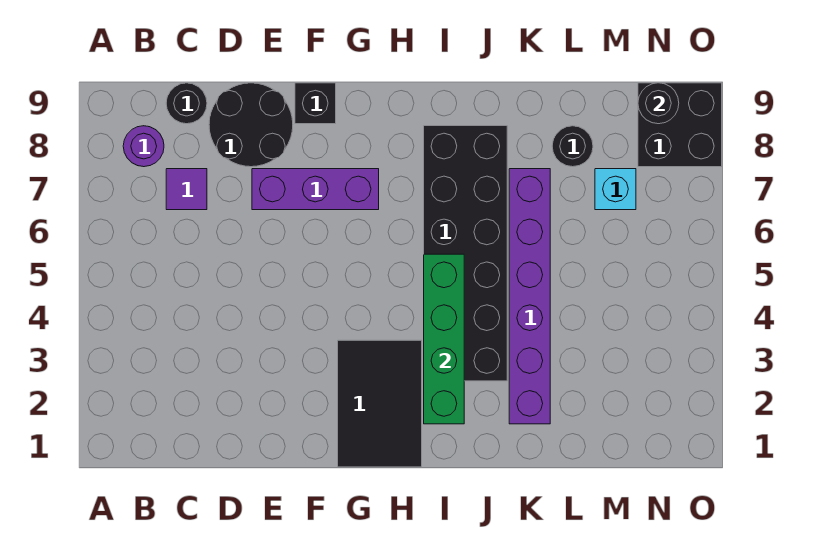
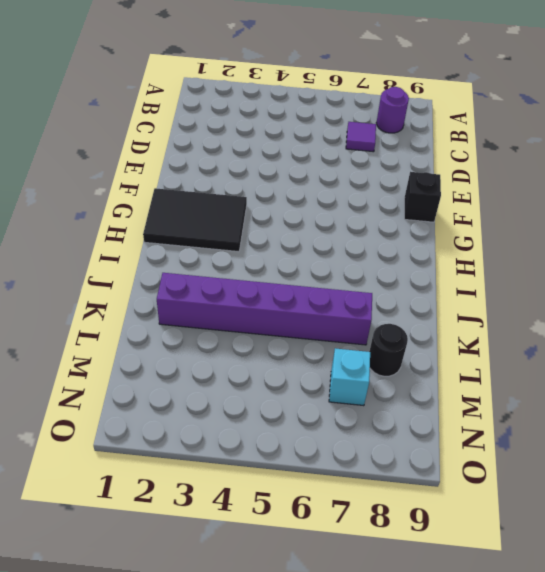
none -> black round brick C9 level 1
none -> black round brick D8:E9 level 1
none -> purple brick E7:G7 level 1

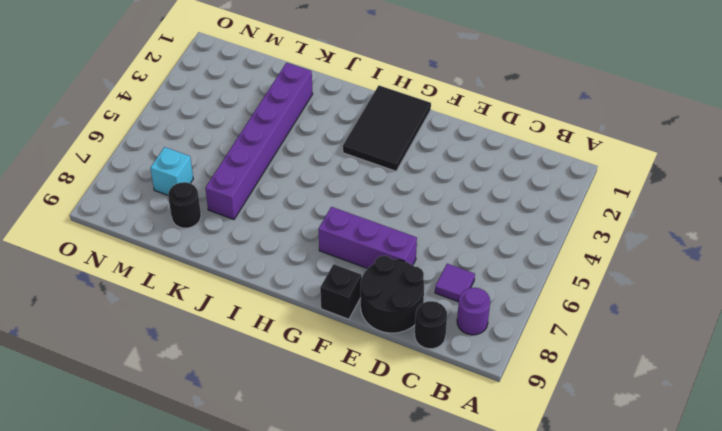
none -> black brick I3:J8 level 1
none -> black brick N8:O9 level 1
none -> green brick I2:I5 level 2

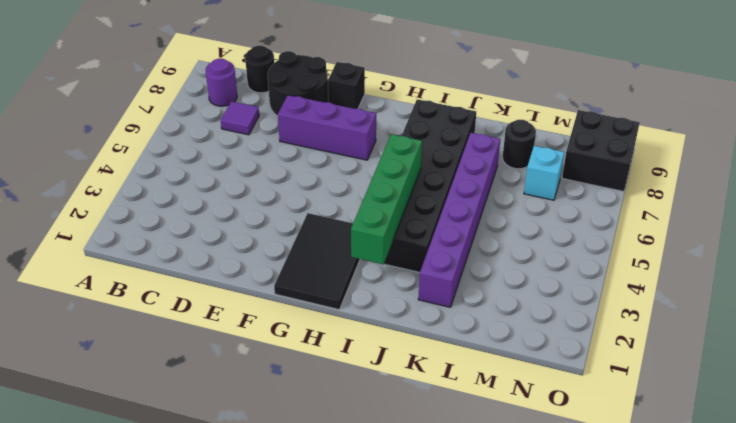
none -> black round brick N9 level 2

